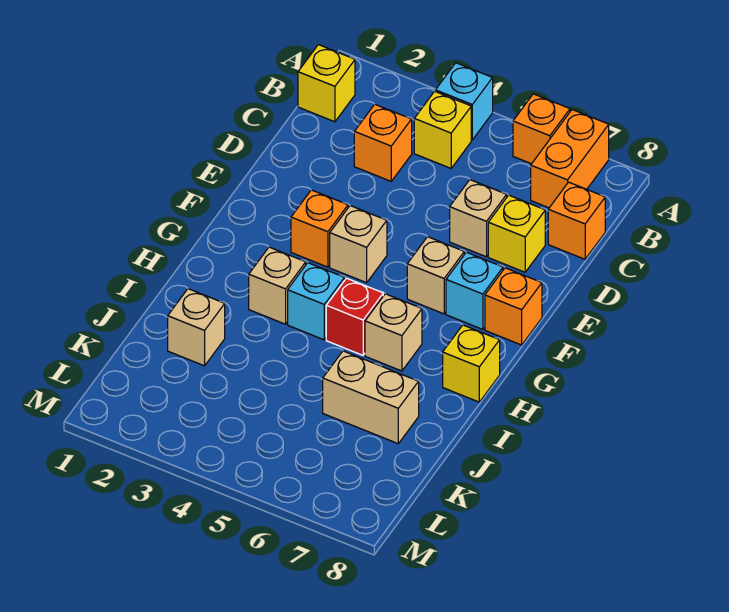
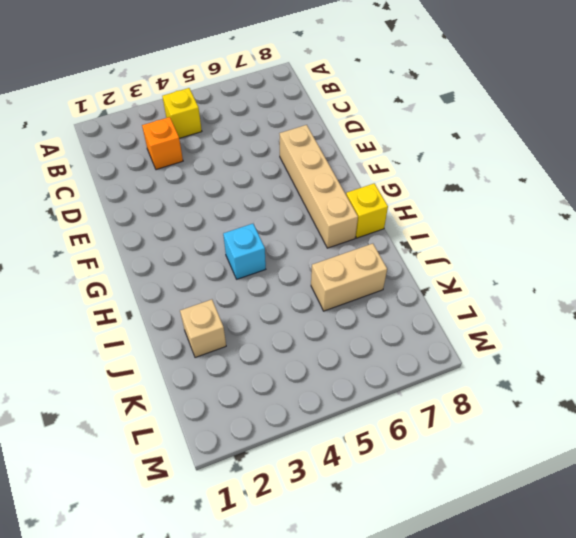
tan brick E7:H7 level 1 -> cyan brick F7 level 1
none -> cyan brick A4 level 1
none -> orange brick A6 level 1
none -> orange brick A7:B7 level 1

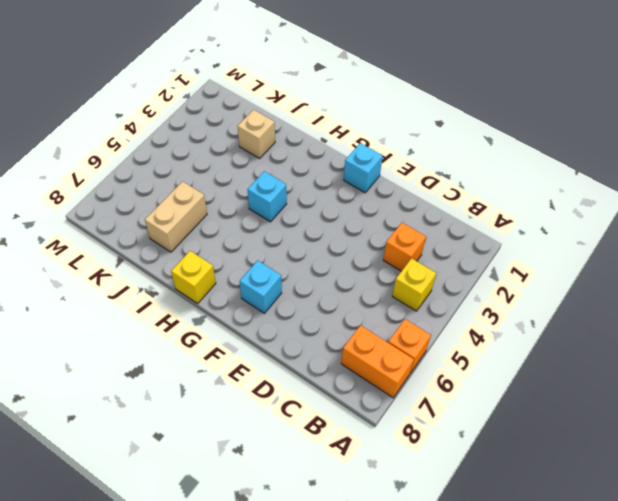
cyan brick F1 level 1 -> cyan brick A4 level 1
none -> yellow brick B1 level 1
none -> orange brick C8 level 1
none -> tan brick D6 level 1

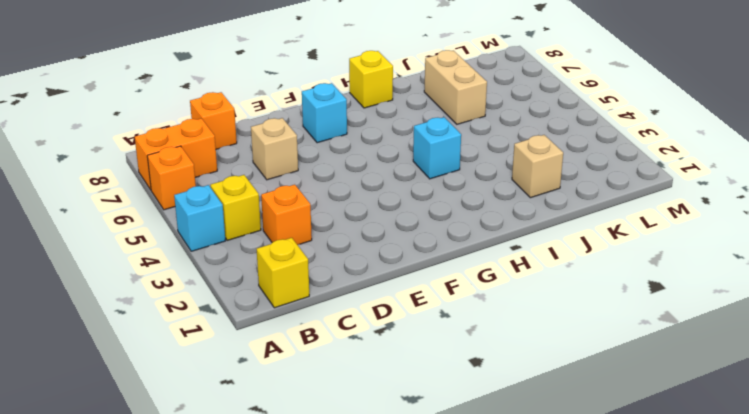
none -> yellow brick D7 level 1
none -> orange brick F3 level 1
none -> tan brick F4 level 1

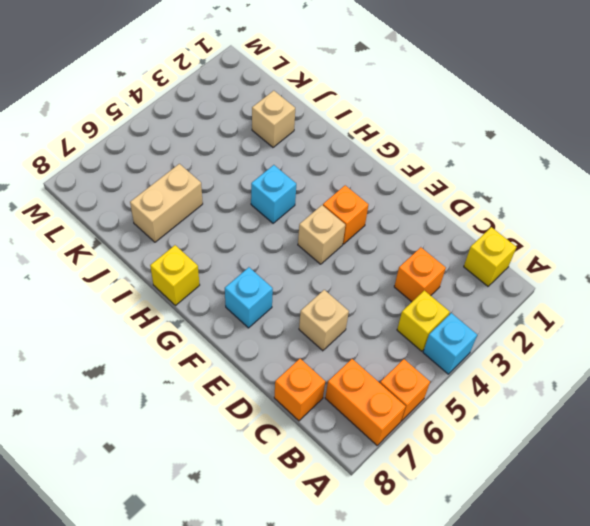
none -> yellow brick D7 level 1
none -> tan brick F6 level 1
none -> orange brick F8 level 1

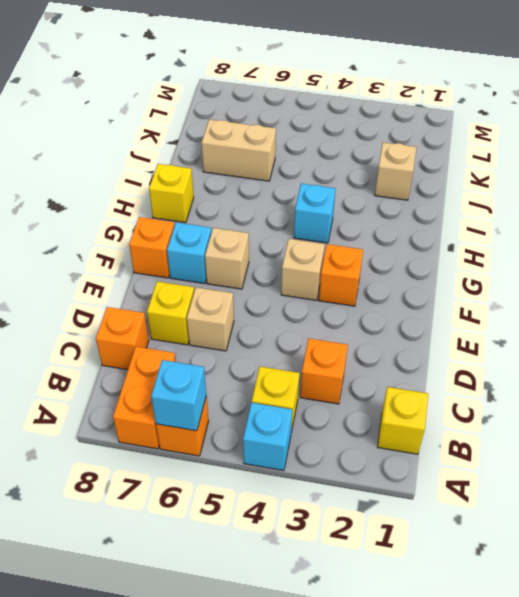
cyan brick A6 level 2 -> none
none -> tan brick H3 level 1
none -> red brick H5 level 1
none -> tan brick H6 level 1

